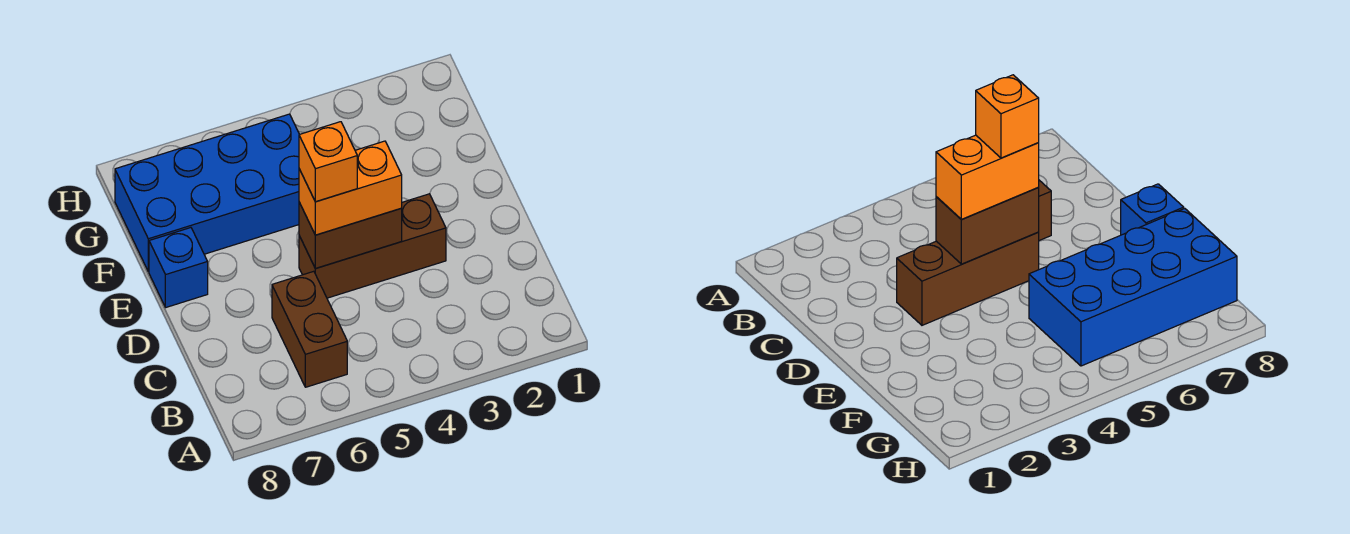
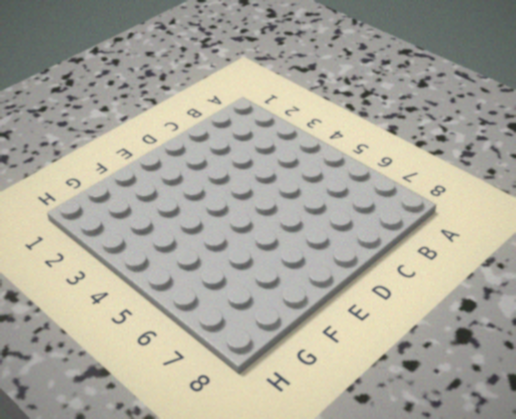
none -> brown brick B6:C6 level 1
none -> brown brick D3:D5 level 1

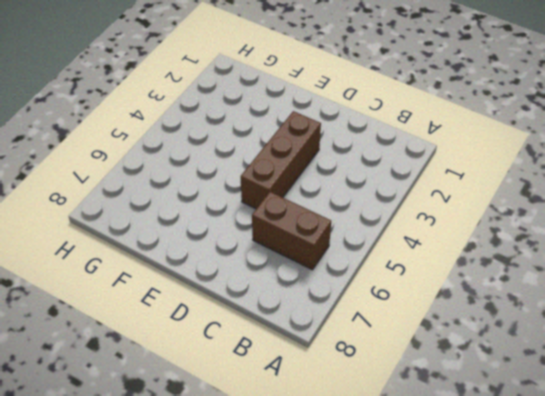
none -> blue brick E8 level 1
none -> blue brick F5:G8 level 1

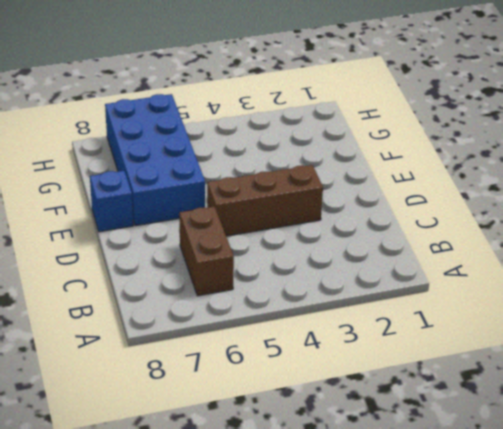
blue brick E6:H7 level 1 -> blue brick F5:G8 level 1
none -> brown brick D4:D5 level 2
none -> orange brick D4:D5 level 3

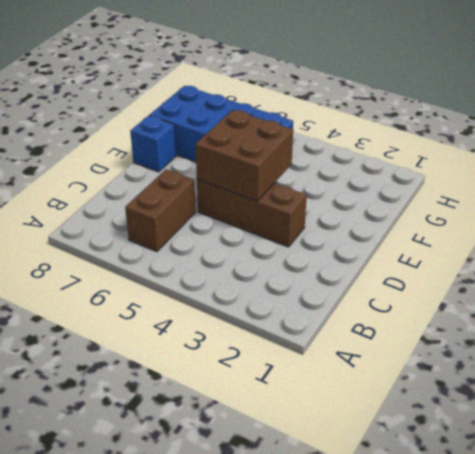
brown brick D4:E5 level 2 -> brown brick D4:D5 level 2
none -> orange brick D4:D5 level 3
none -> orange brick D5 level 4

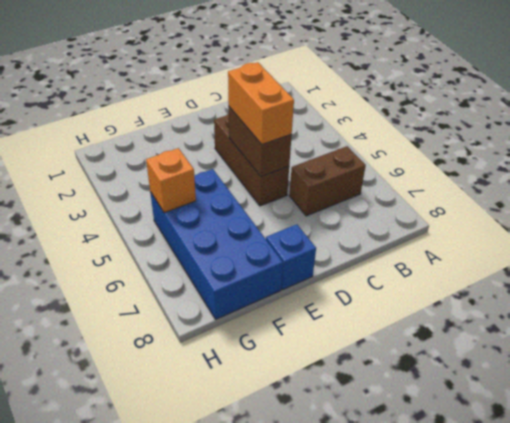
orange brick G5 level 2 -> orange brick D5 level 4

